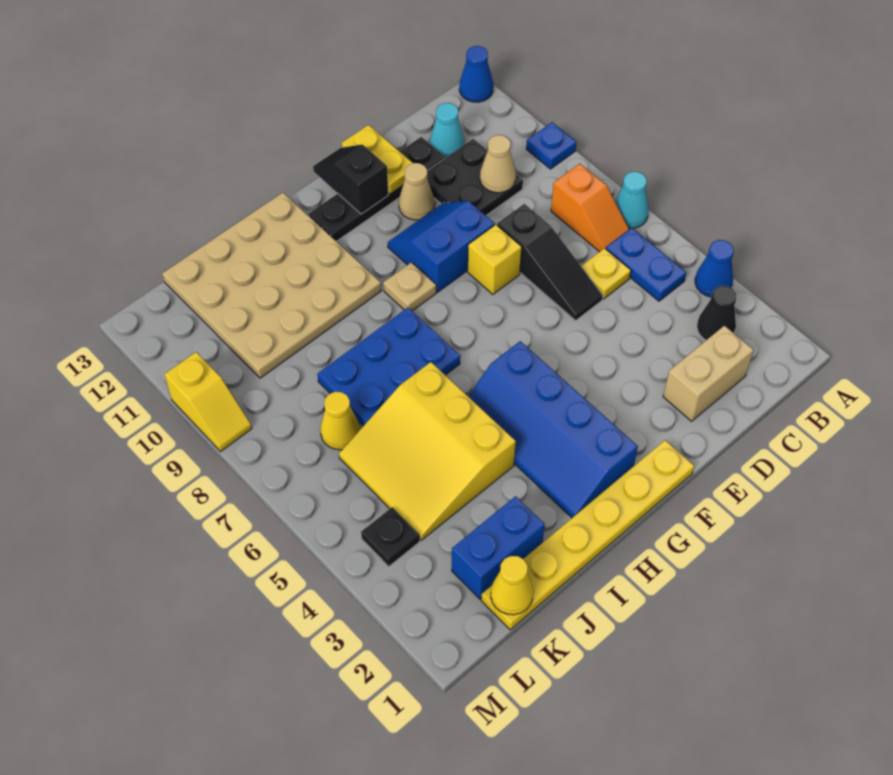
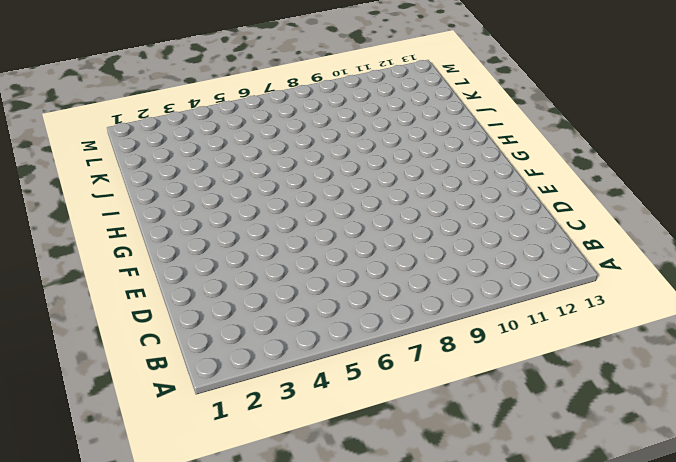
none -> blue cone A4 level 1
none -> cyan cone A7 level 1
none -> blue plate A10 level 1
none -> blue cone A13 level 1

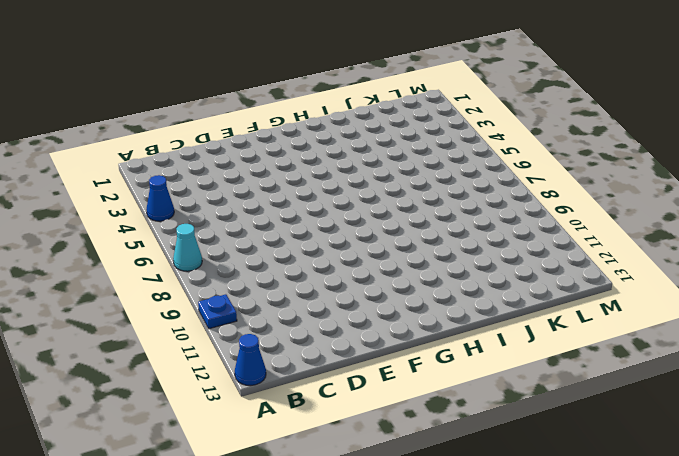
none -> black cone B3 level 1
none -> blue plate B5:B6 level 1
none -> orange slope B7:B8 level 1 top 8
none -> tan brick C2:D2 level 1

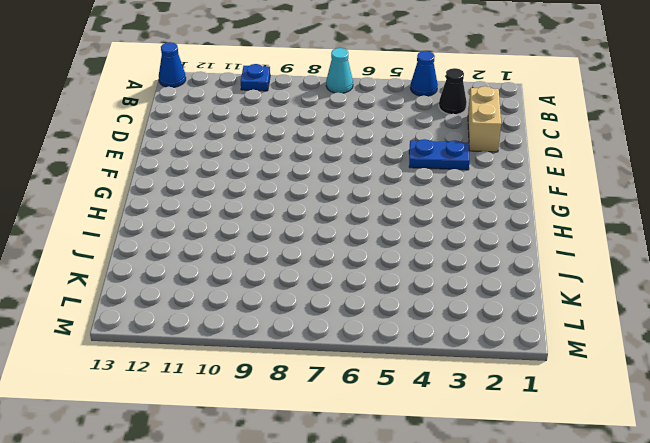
blue plate E3:E4 level 1 -> blue plate B5:B6 level 1
none -> orange slope B7:B8 level 1 top 8
none -> yellow plate C6 level 1
none -> black plate C10:D11 level 1
none -> cyan cone C12 level 1

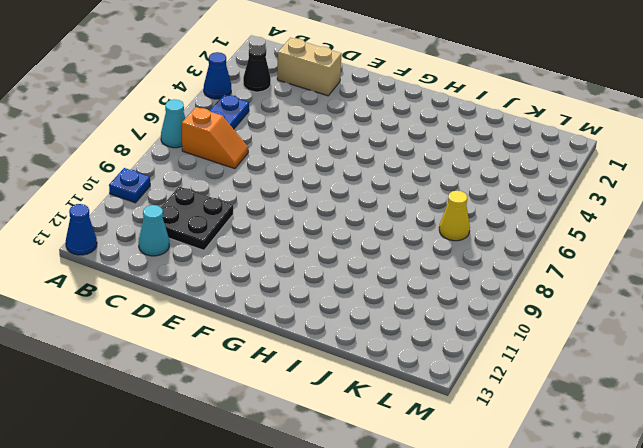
orange slope B7:C7 level 1 top B -> orange slope B7:B8 level 1 top 8
none -> yellow plate C6 level 1
none -> black slope D6:D8 level 1 top 8
none -> black plate D12:G12 level 1
none -> yellow brick E8 level 1

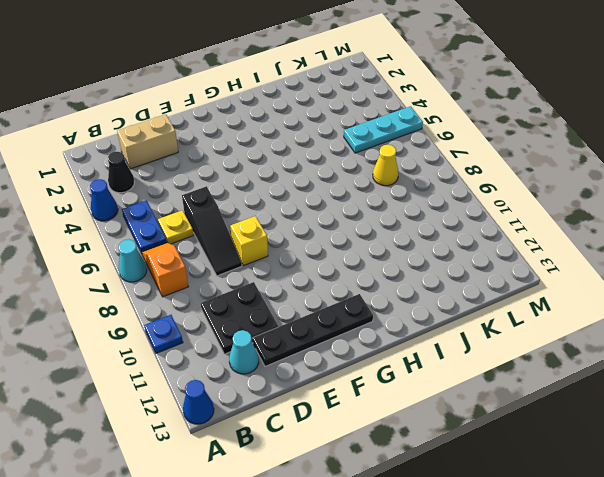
black slope D6:D8 level 1 top 6 -> black slope D6:D8 level 1 top 8
cyan plate K5:M5 level 1 -> yellow slope I4:K6 level 1 top I
none -> blue slope E9:F10 level 1 top 9
none -> tan cone E11 level 1
none -> yellow plate F1:K1 level 1
none -> blue slope G2:H5 level 1 top G

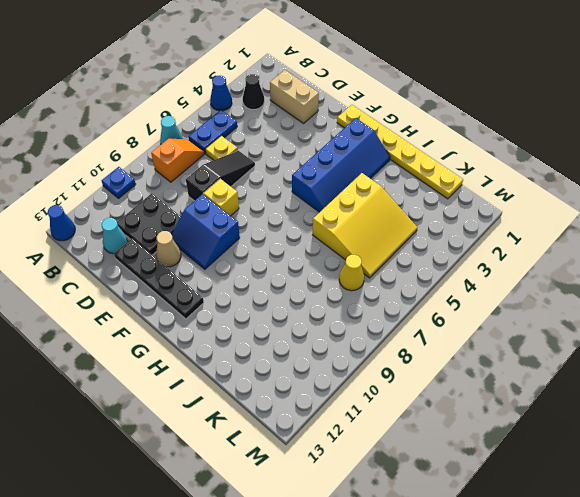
none -> tan plate G9 level 1
none -> blue plate H7:J8 level 1
none -> tan plate H10:K13 level 1
none -> blue brick J2:K2 level 1

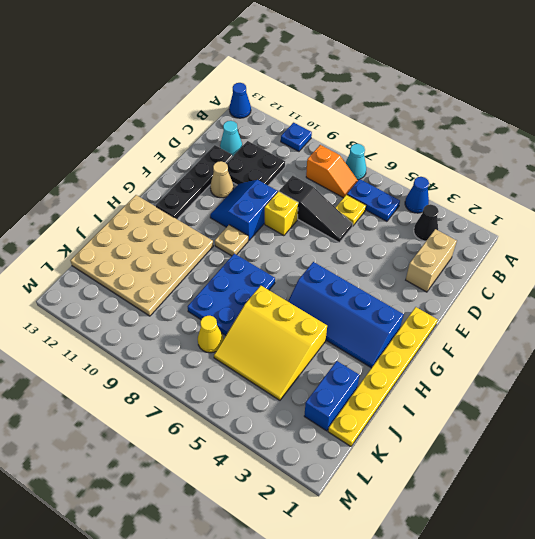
none -> black plate L4 level 1
none -> yellow slope M9:M10 level 1 top 10
none -> tan cone C10 level 2
none -> yellow plate E12:E13 level 2

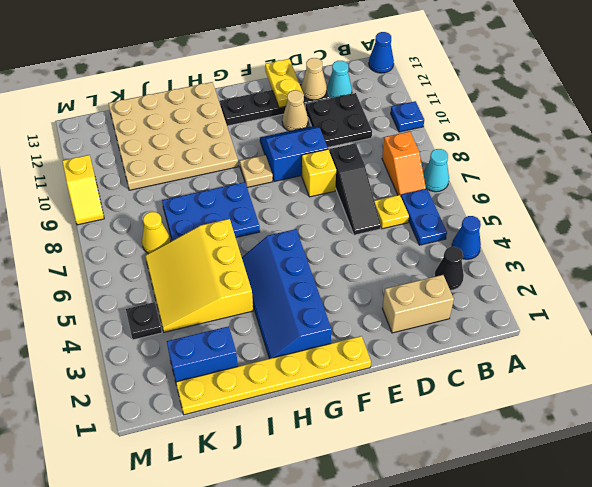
tan cone D12 level 2 -> tan cone C10 level 2
none -> black slope F12:F13 level 2 top 12
none -> yellow cone K1 level 2

